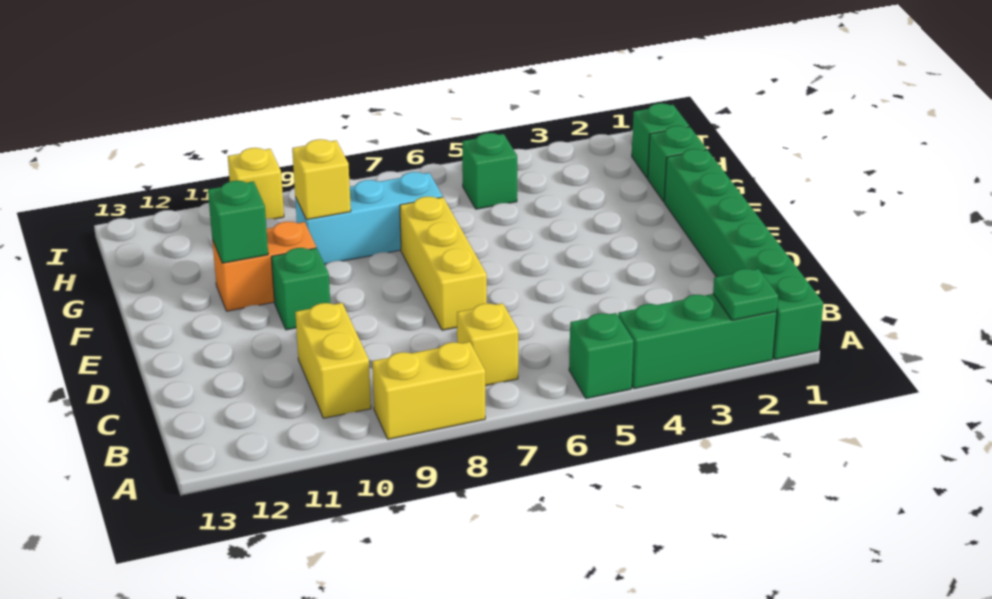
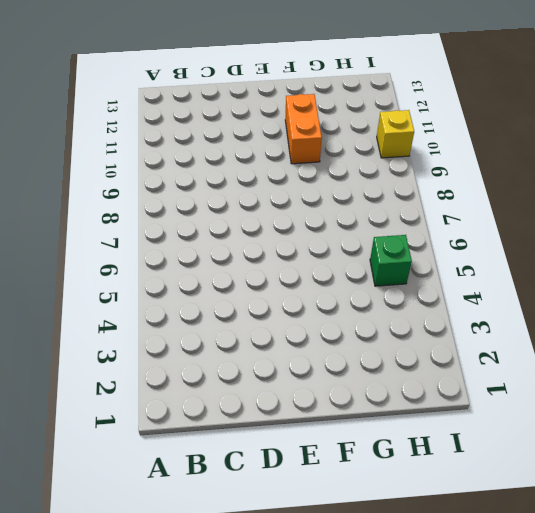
none -> green brick A1:F1 level 1
none -> green brick A2:A4 level 1
none -> green brick A5 level 1

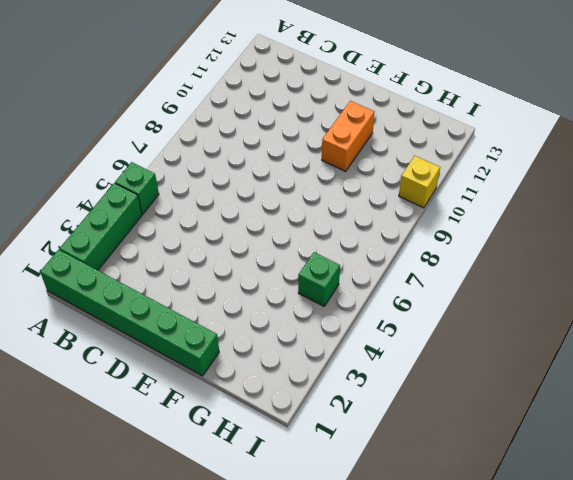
none -> yellow brick A8:A9 level 1
none -> yellow brick B7 level 1
none -> yellow brick B10:C10 level 1

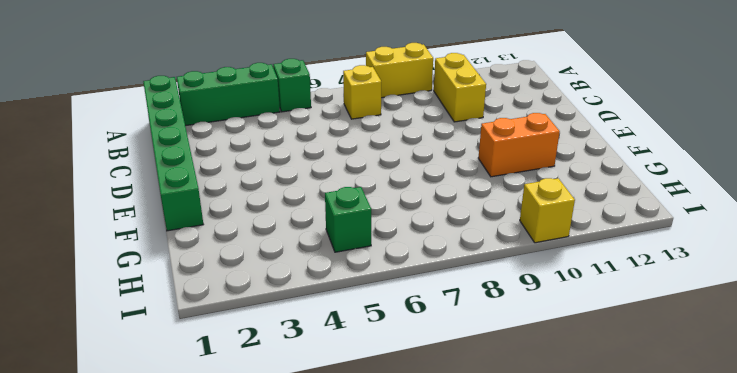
none -> yellow brick D7:F7 level 1
none -> green brick E10 level 1
none -> green brick G1 level 1

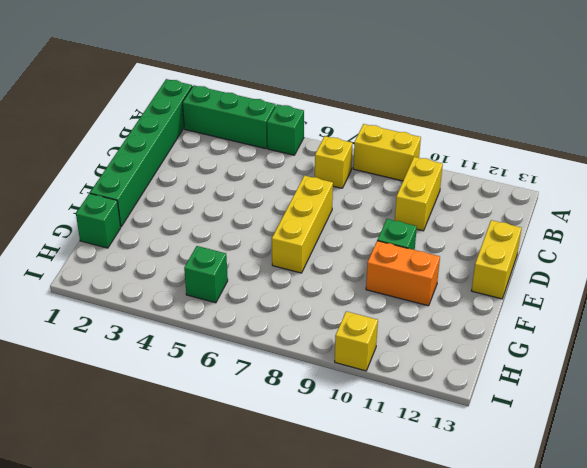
yellow brick D13:E13 level 1 -> none
none -> cyan brick G7:G9 level 1
none -> green brick H1 level 1
none -> green plate A2 level 2

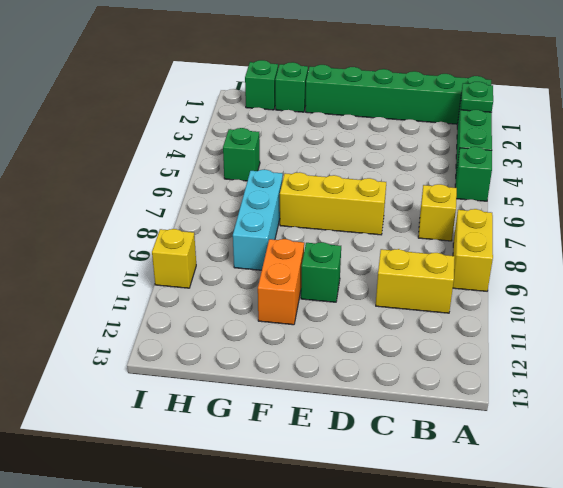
none -> green brick F11 level 2
none -> yellow brick G9 level 2

